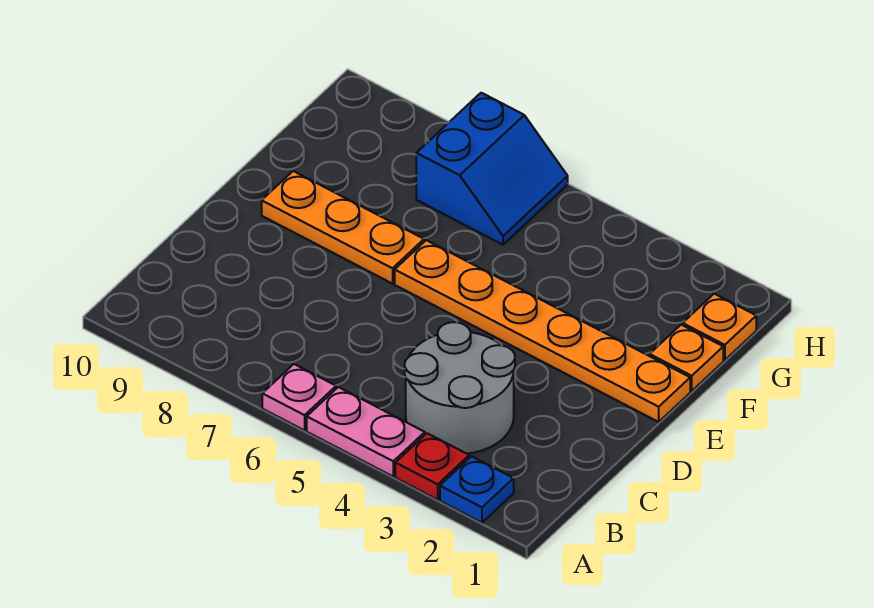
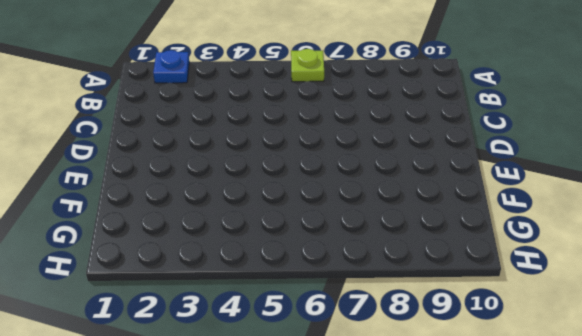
lime plate A6 level 1 -> pink plate A6 level 1
none -> red plate A3 level 1
none -> pink plate A4:A5 level 1

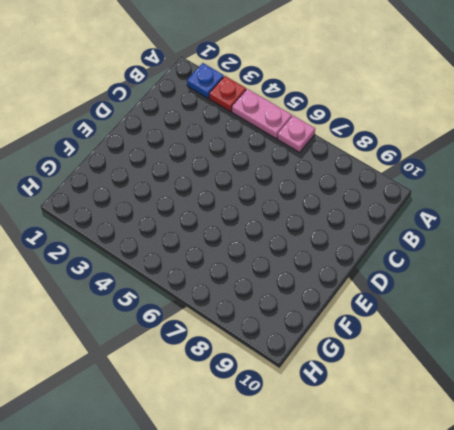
none -> grey round brick B3:C4 level 1
none -> orange plate E1:E6 level 1

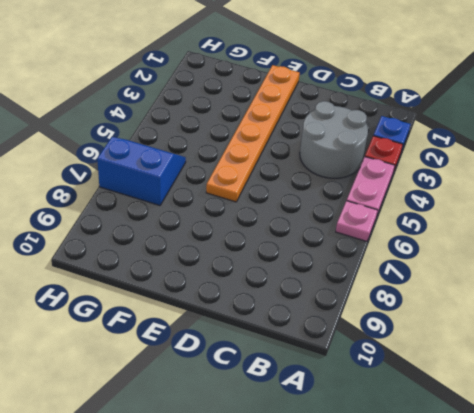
none -> orange plate E7:E9 level 1
none -> orange plate F1 level 1

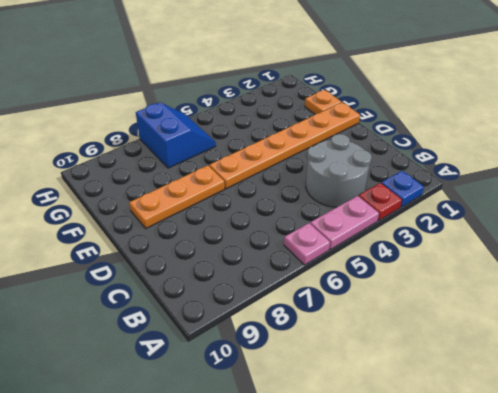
none -> orange plate G1 level 1

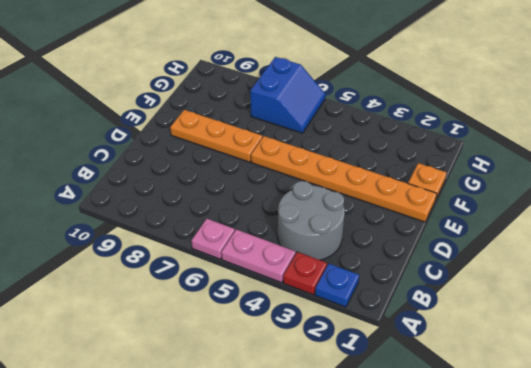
none -> orange plate G1 level 1

